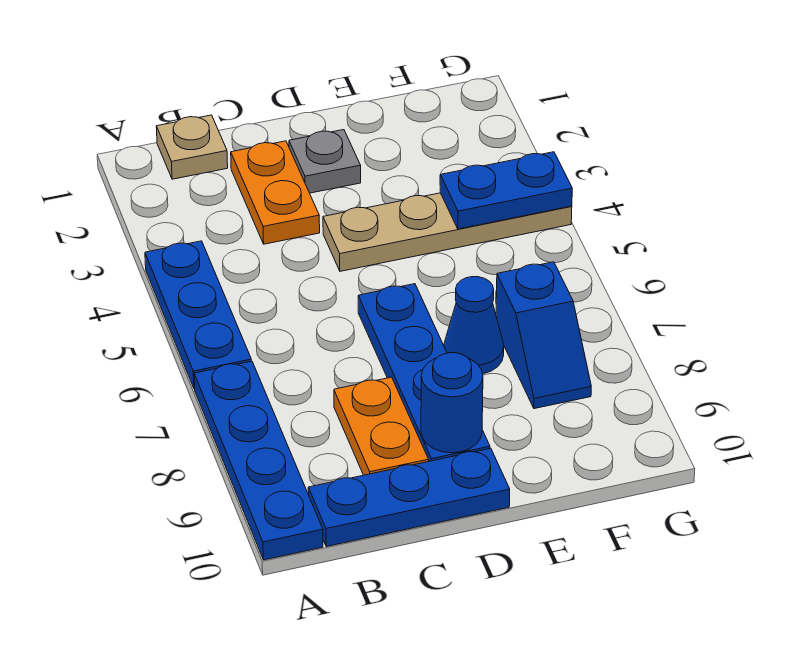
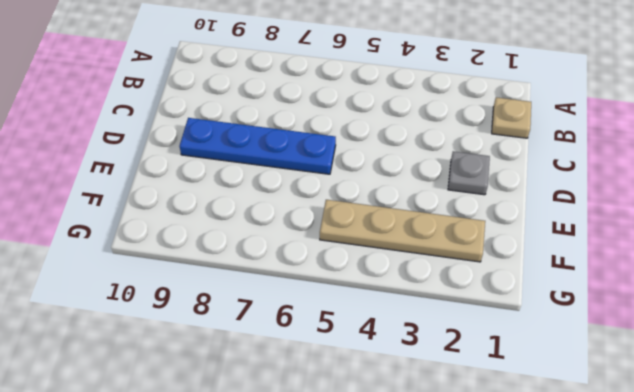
tan plate F2:F5 level 1 -> tan plate D4:G4 level 1
none -> blue plate A4:A6 level 1
none -> blue plate A7:A10 level 1
none -> blue plate B10:D10 level 1

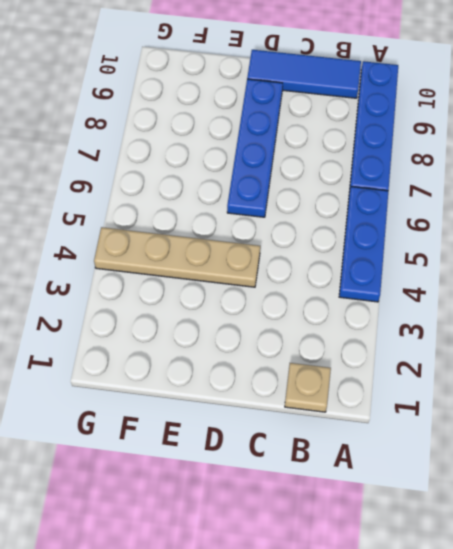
blue tile B10:D10 level 1 -> blue plate B10:D10 level 1
none -> orange plate C2:C3 level 1
none -> orange plate C8:C9 level 1
none -> grey plate D2 level 1

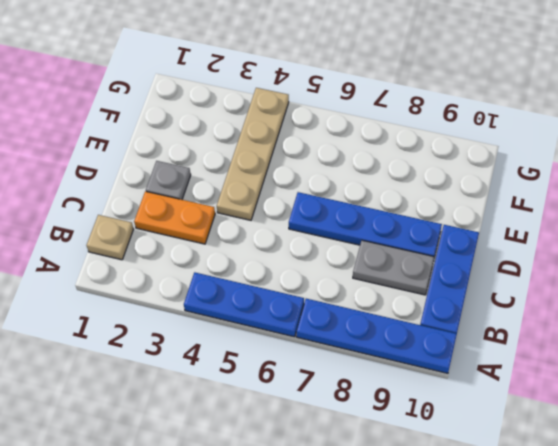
grey plate C8:C9 level 1 -> orange plate C8:C9 level 1
none -> blue cone E7 level 1
none -> blue slope F7:F8 level 1 top 7
none -> blue round brick D9 level 2

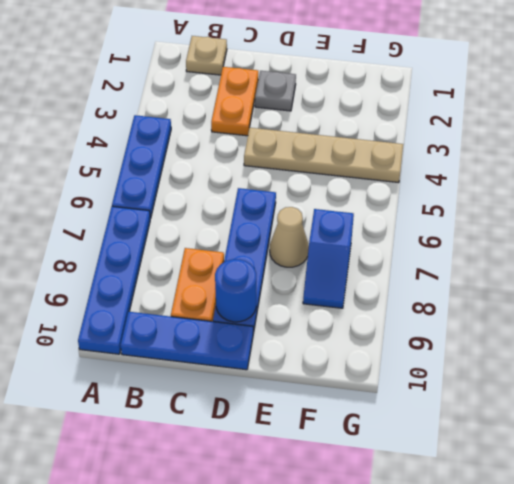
tan cone E7 level 1 -> blue cone E7 level 1
none -> blue plate F4:G4 level 2

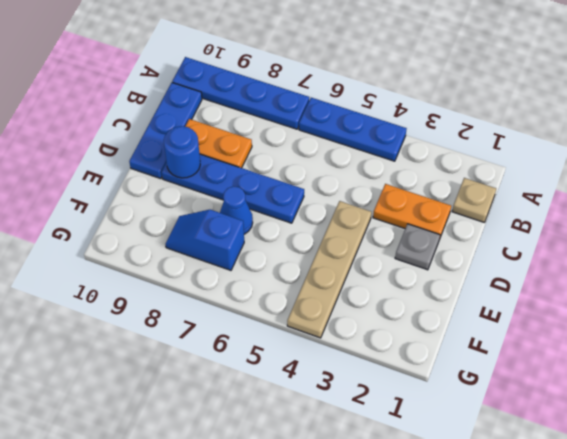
none -> blue plate F4:G4 level 2

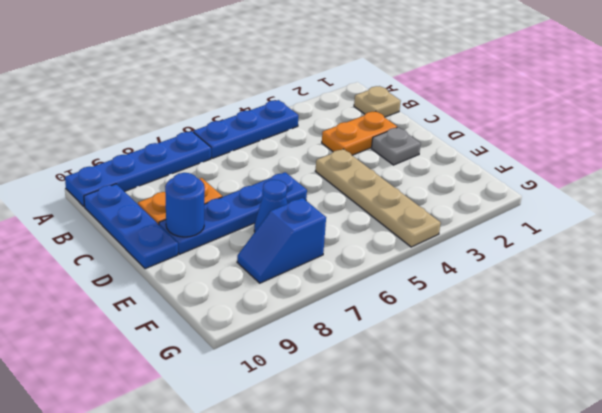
none -> blue plate F4:G4 level 2

